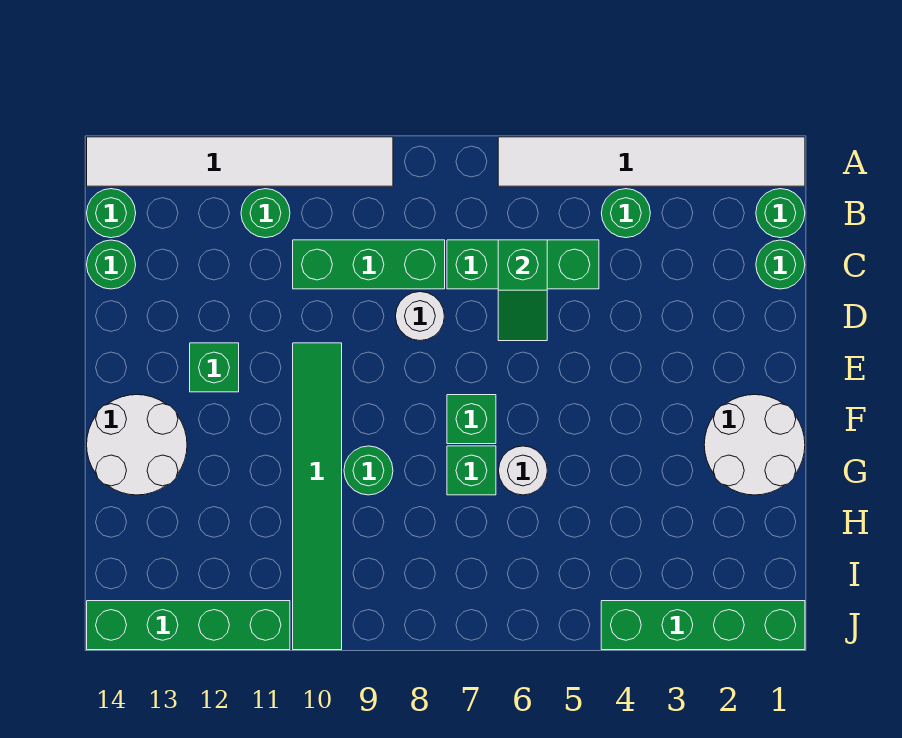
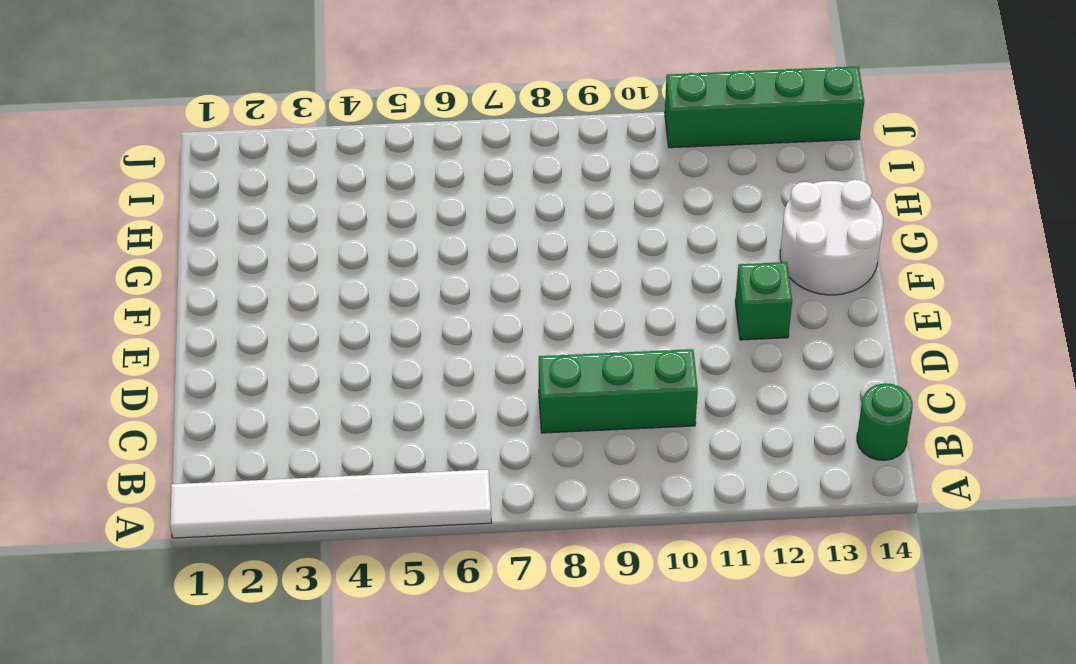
none -> white tile A9:A14 level 1
none -> green round brick B1 level 1
none -> green round brick B4 level 1

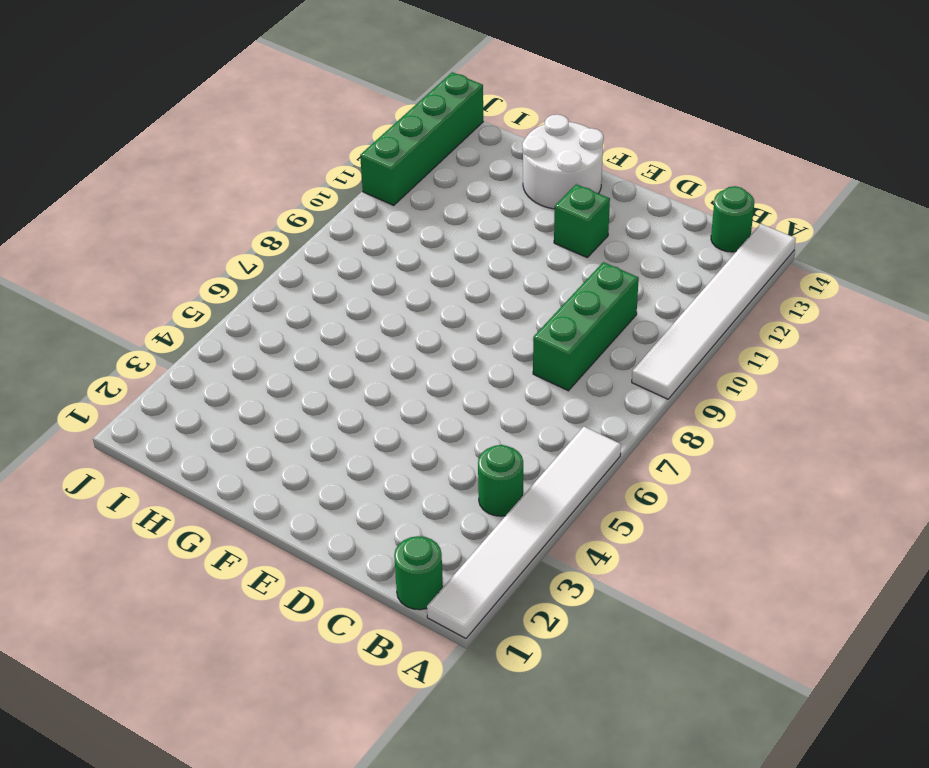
none -> green round brick B11 level 1
none -> green round brick C1 level 1
none -> green brick C5:C7 level 1

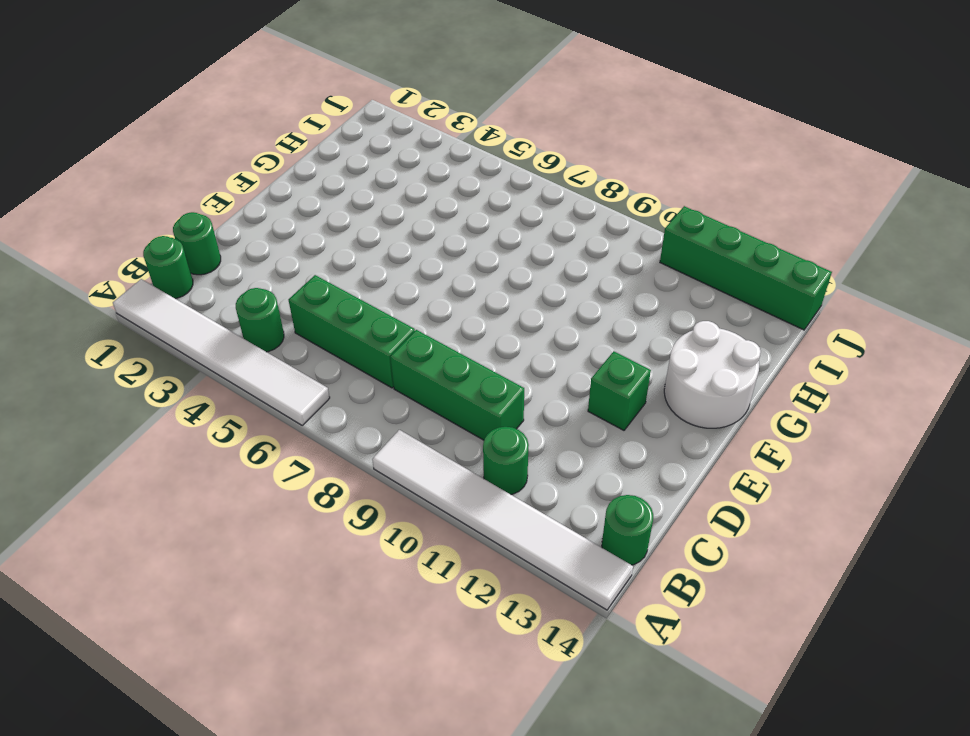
none -> green round brick C14 level 1
none -> white round brick D8 level 1
none -> green tile E10:J10 level 1

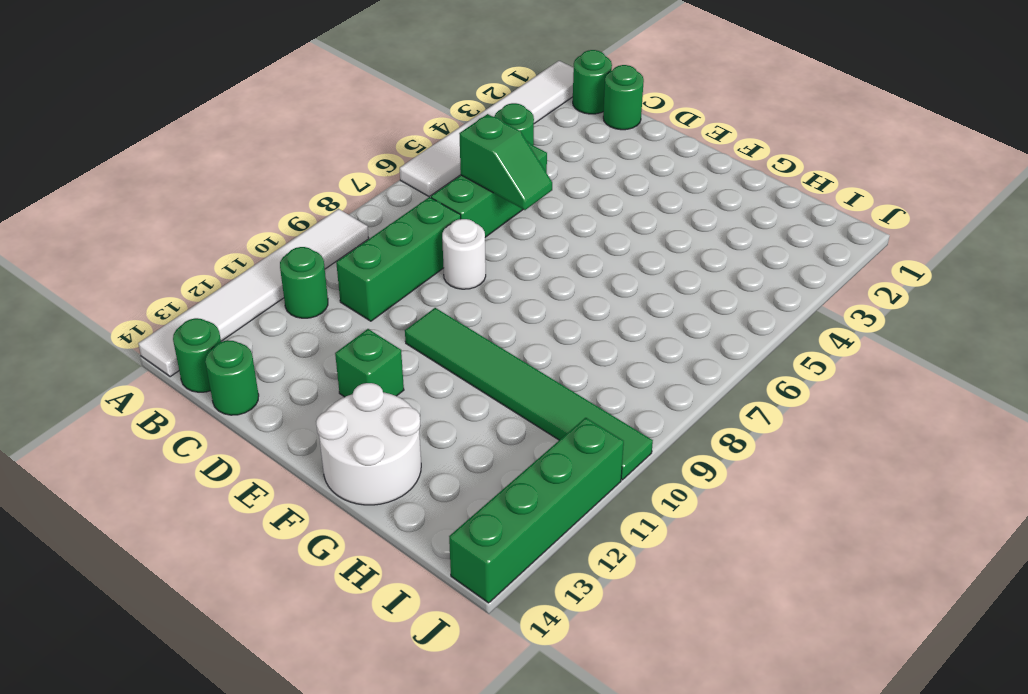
none -> white round brick F1:G2 level 1
none -> green brick F7 level 1
none -> white round brick G6 level 1

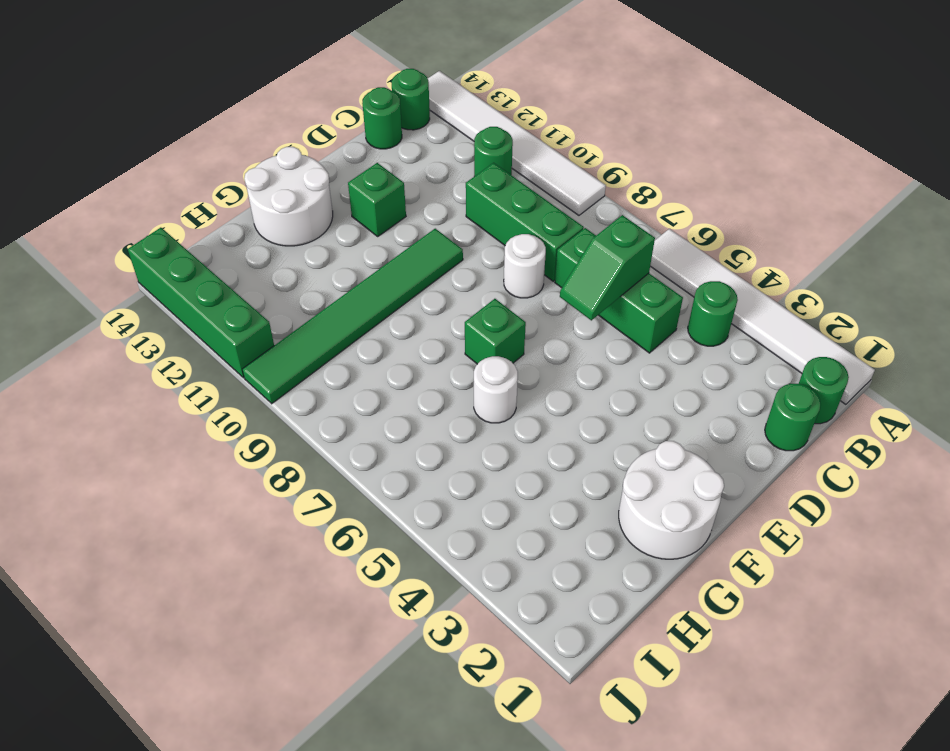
none -> green brick G7 level 1
none -> green round brick G9 level 1
none -> green brick J1:J4 level 1

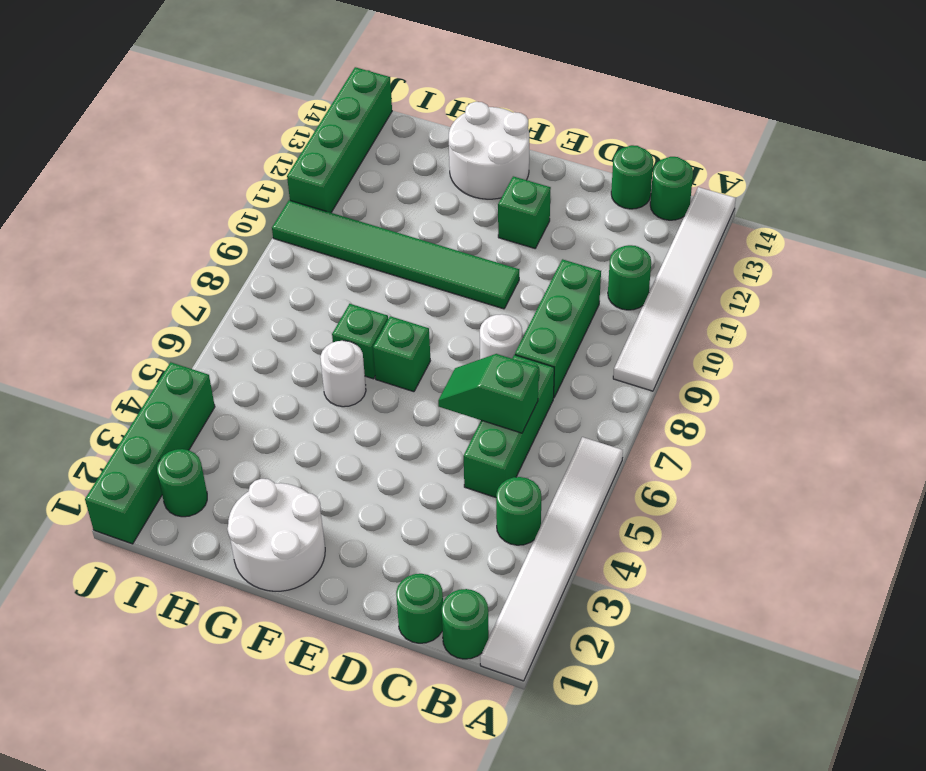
green round brick I2 level 1 -> green round brick G9 level 1

